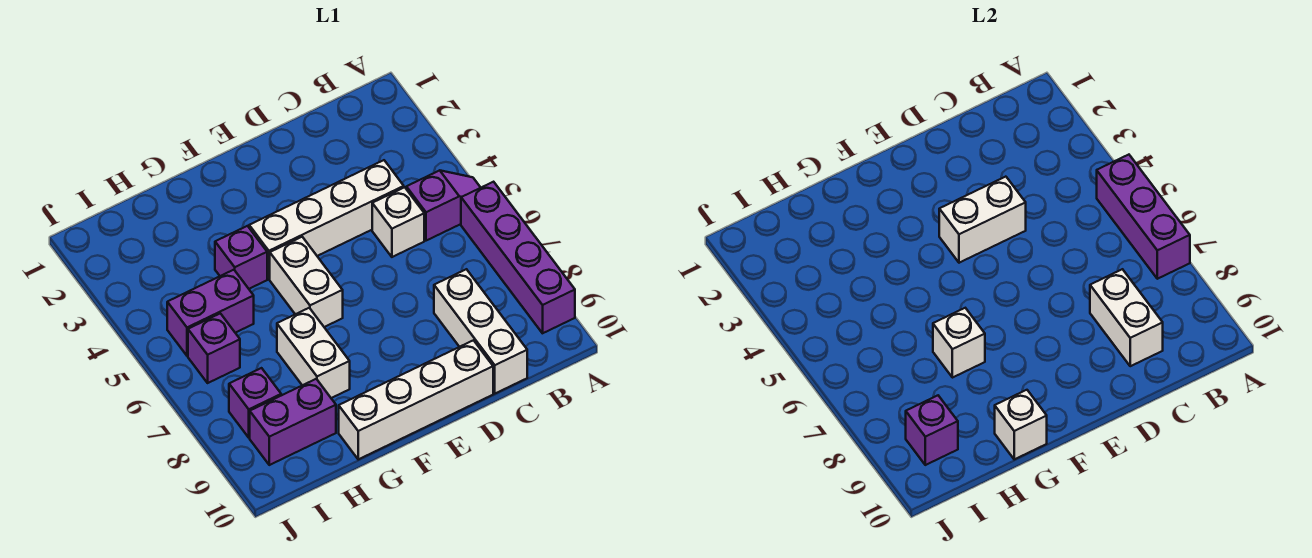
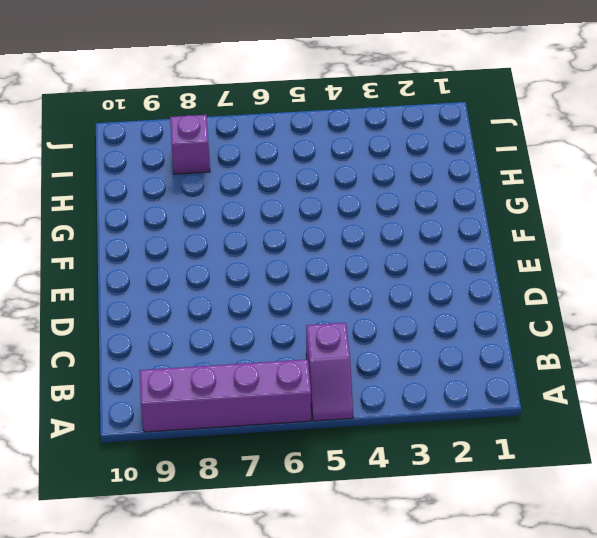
none -> white brick C4:F4 level 1
none -> white brick C5 level 1
none -> white brick C8:C10 level 1

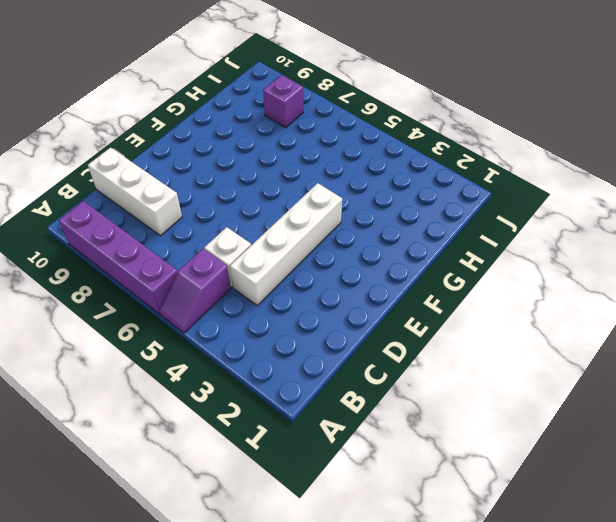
none -> white brick D10:G10 level 1
none -> white brick F5:F6 level 1
none -> purple brick G4 level 1

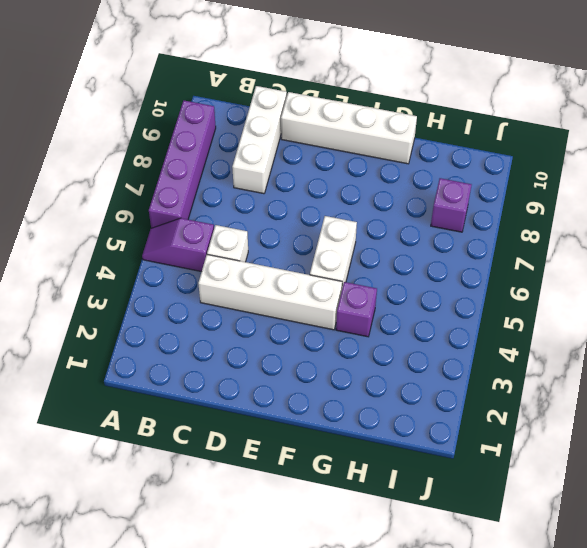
none -> white brick G7:G8 level 1
none -> purple brick H5:I5 level 1
none -> purple brick H9:I9 level 1

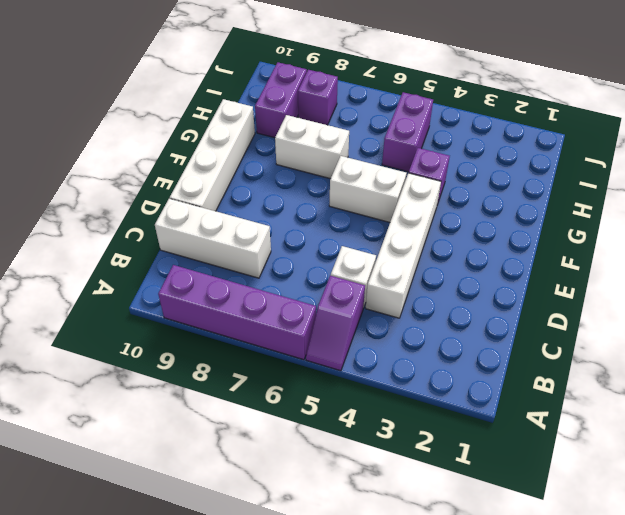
none -> purple brick I6 level 1
none -> purple brick A5:A7 level 2
none -> white brick C8:C9 level 2

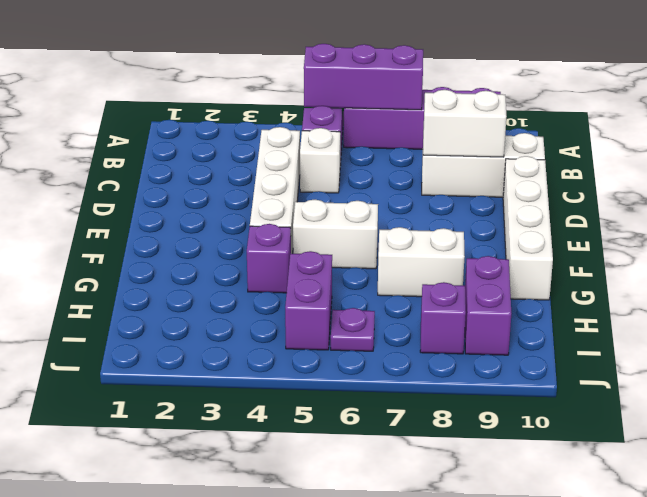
purple plate I6 level 1 -> purple brick I6 level 1
none -> white brick D4:E4 level 2
none -> white brick G7 level 2
none -> white brick G10 level 2

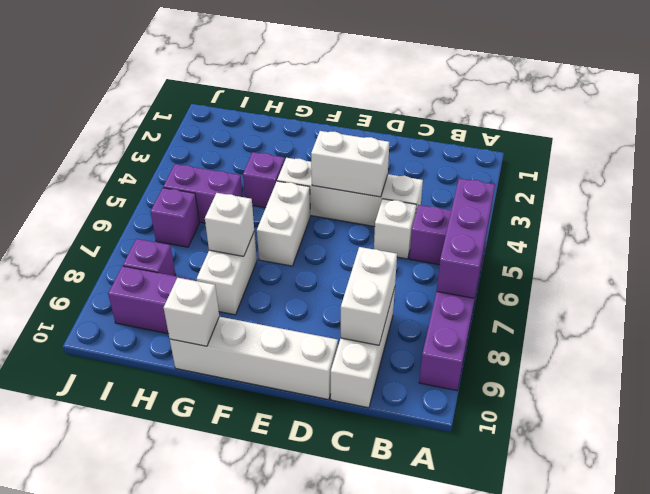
none -> purple brick I9 level 2

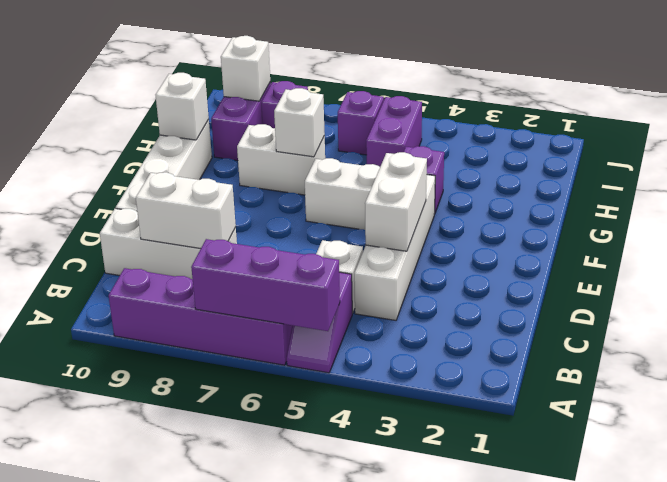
white brick I9 level 2 -> purple brick I9 level 2

